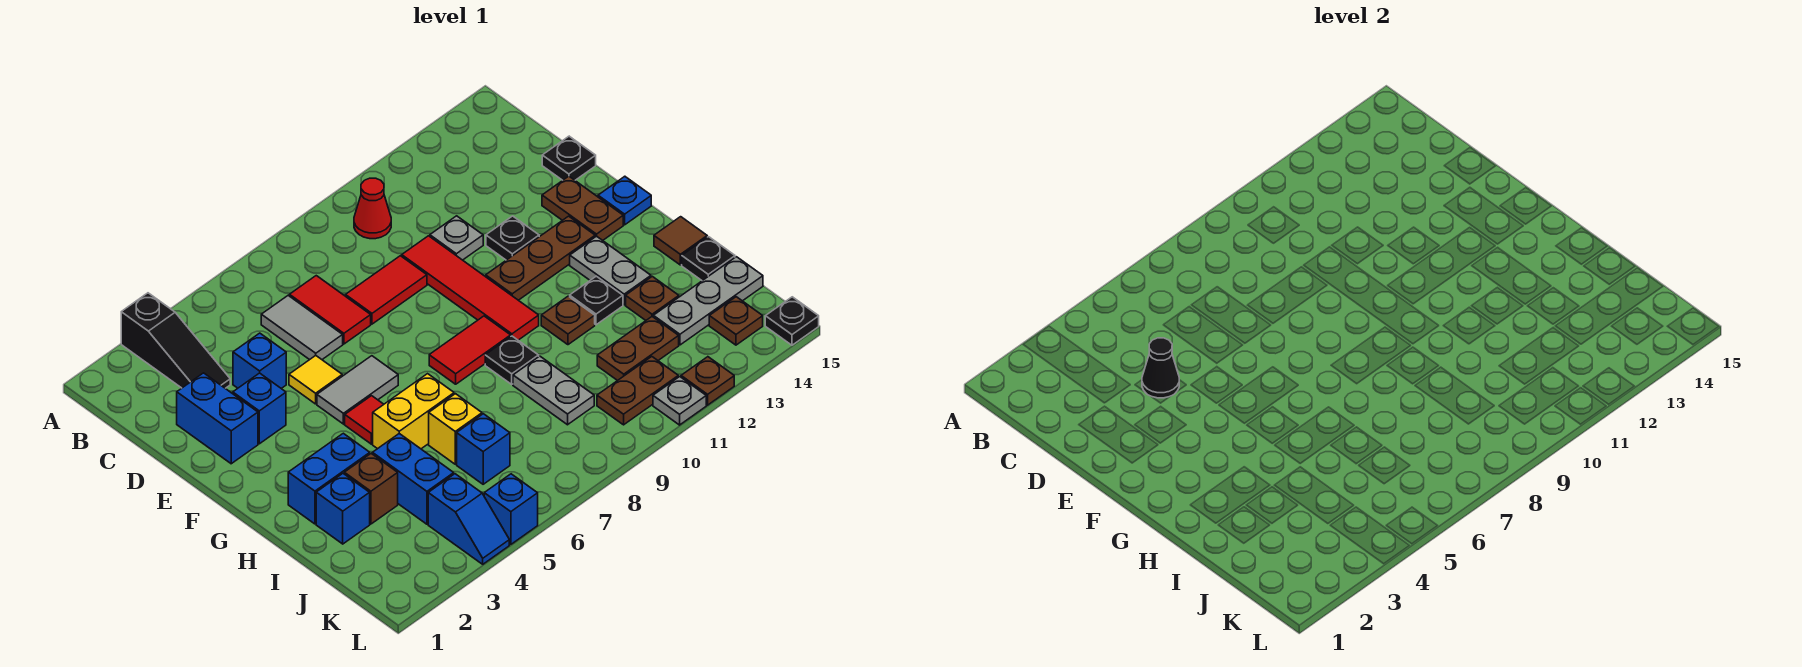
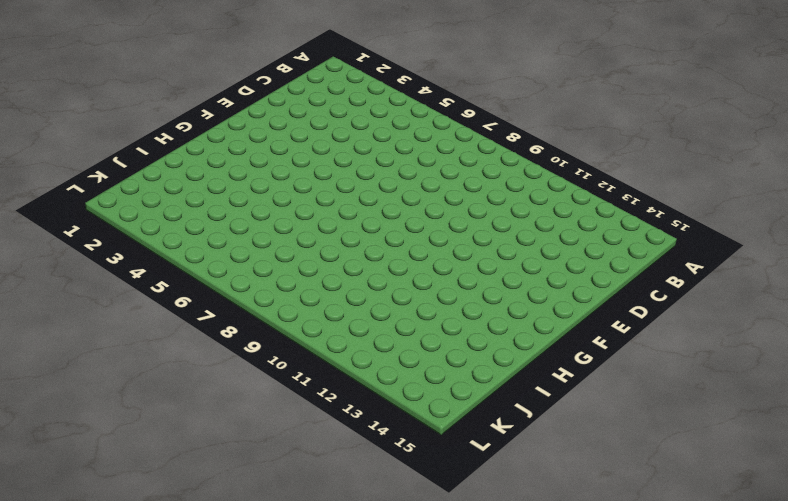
none -> black slope A3:C3 level 1 top A
none -> red cone B10 level 1
none -> grey tile C6:D6 level 1
none -> red tile C7:D7 level 1

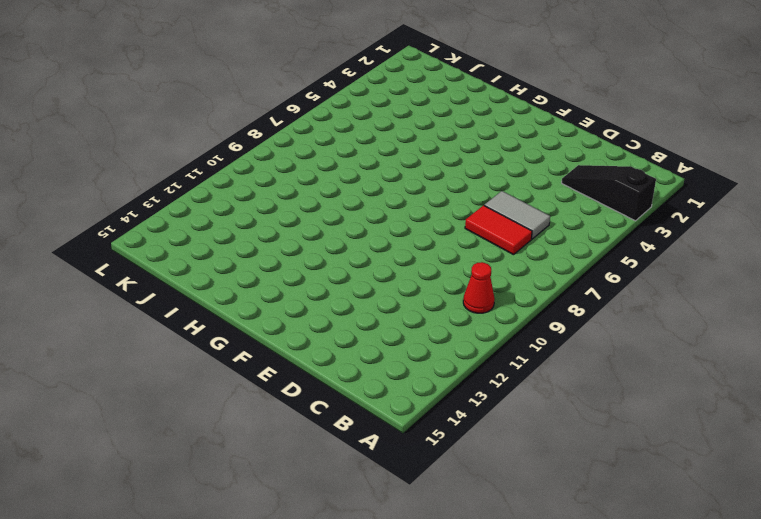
none -> blue brick D2:E2 level 1
none -> blue brick D4 level 1
none -> red tile D8:D9 level 1
none -> red tile D10:G10 level 1

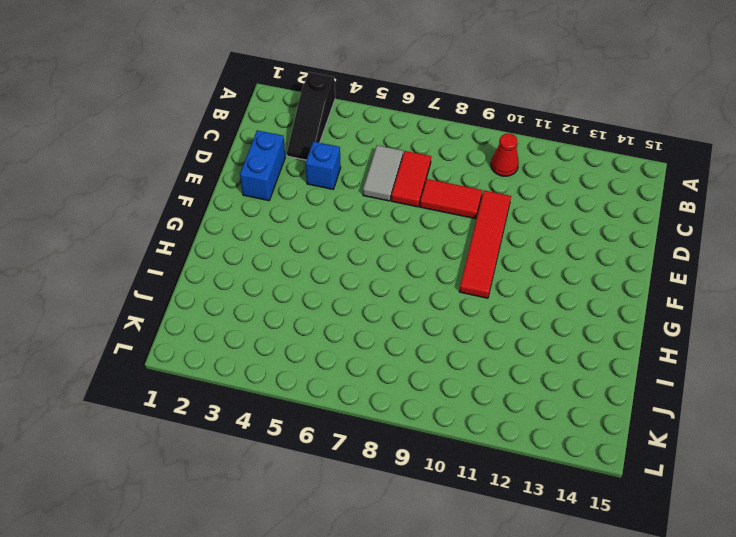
none -> grey plate D11 level 1
none -> black plate D15 level 1
none -> blue brick E3 level 1
none -> yellow tile E5 level 1

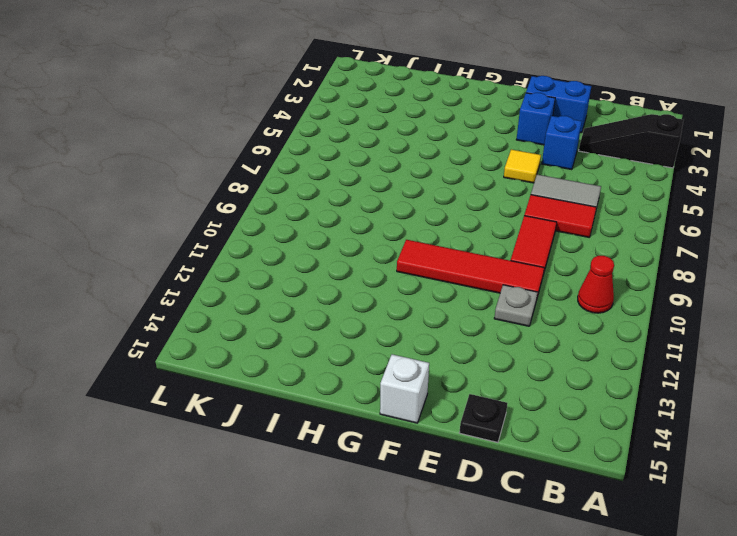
white brick F15 level 1 -> blue plate F15 level 1
none -> black plate E12 level 1
none -> brown plate E14:F14 level 1
none -> grey tile F5:F6 level 1
none -> brown plate F11:F13 level 1

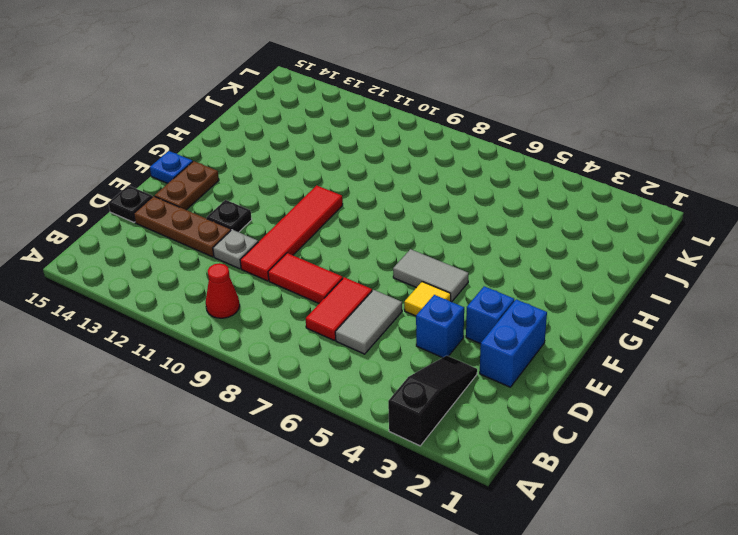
brown plate D12:D14 level 1 -> brown plate F11:F13 level 1
none -> red tile G5 level 1
none -> red tile G8:G9 level 1
none -> grey plate G13:H13 level 1
none -> blue brick H2:H3 level 1

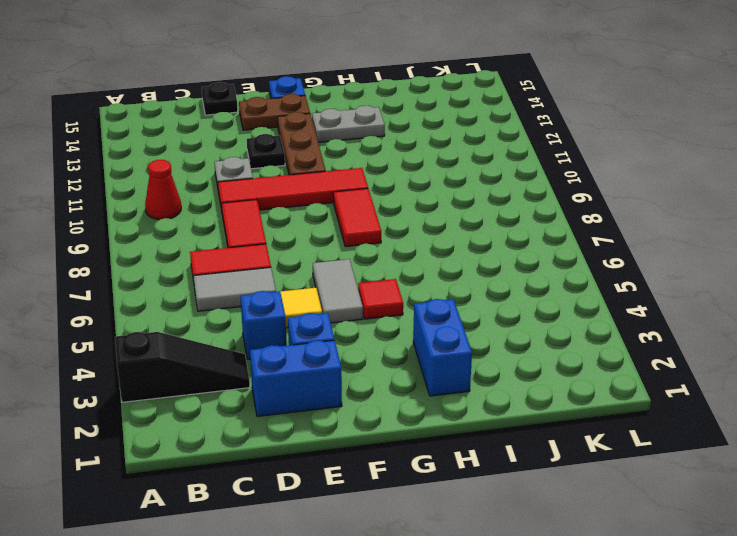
none -> yellow brick H5:H6 level 1
none -> black plate H9 level 1
none -> brown plate H11 level 1
none -> black plate H12 level 1

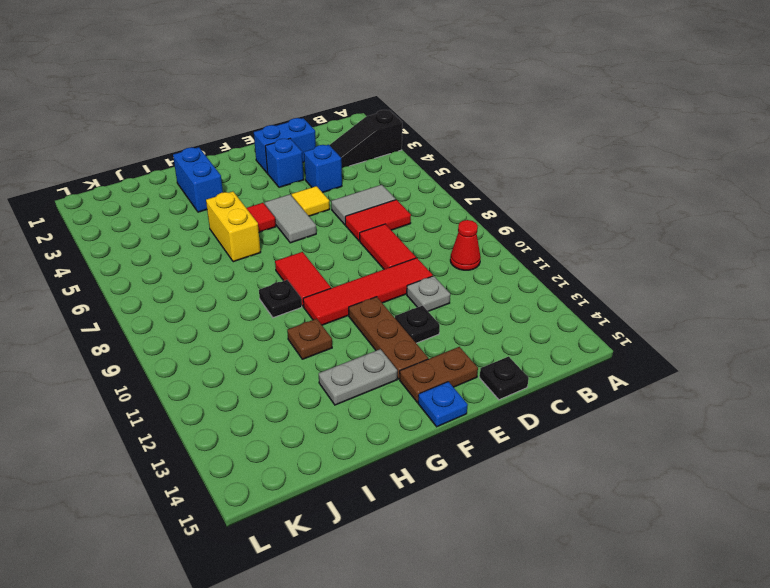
none -> black plate H12 level 1
none -> brown tile H15 level 1
none -> blue brick I2 level 1
none -> brown brick I3 level 1

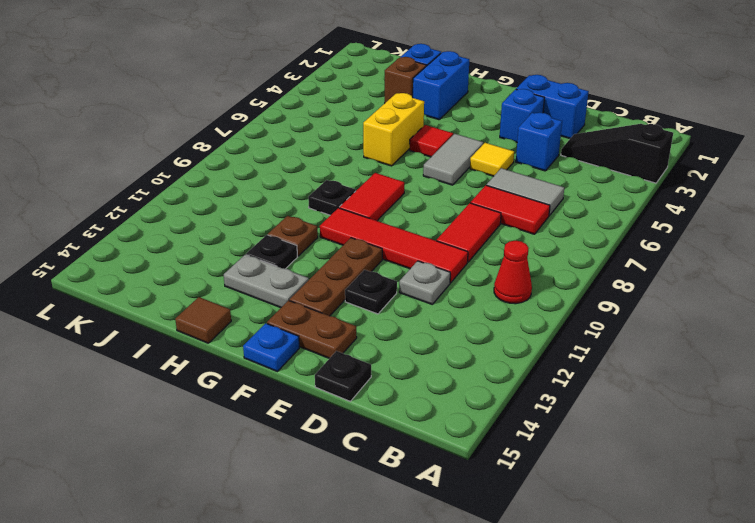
none -> blue brick I4:J4 level 1
none -> yellow brick I6 level 1
none -> grey plate I9:J9 level 1
none -> brown plate I13 level 1

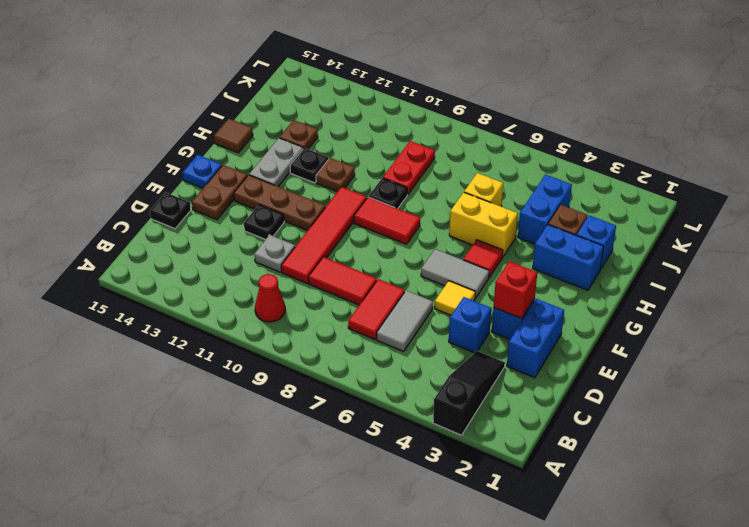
red brick E3 level 2 -> none
red plate I9:J9 level 1 -> grey plate I9:J9 level 1
none -> black plate I15 level 1
none -> blue brick J6 level 1
none -> brown plate J11:J12 level 1
none -> grey plate J13:J15 level 1

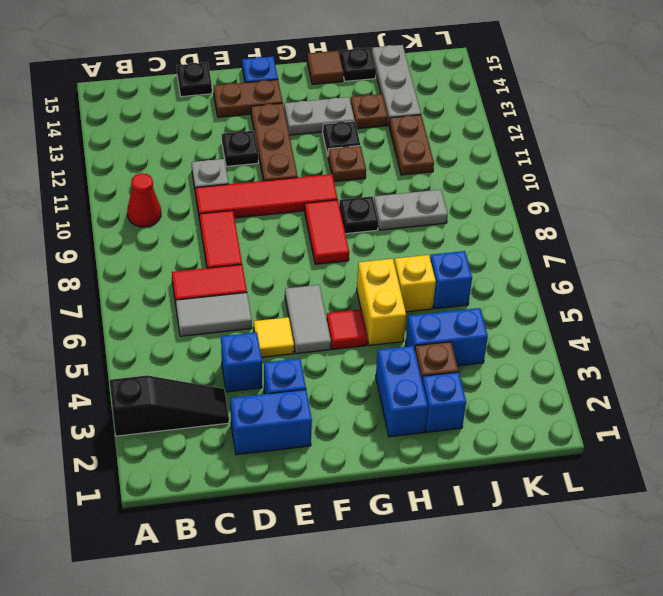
none -> blue slope K4:L4 level 1 top K
none -> brown plate K10:K11 level 1
none -> brown plate K14 level 1
none -> blue brick L5 level 1

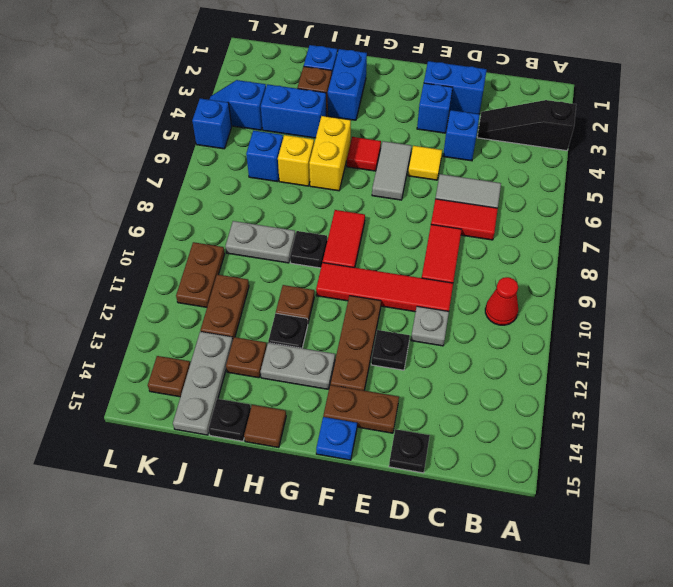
none -> grey plate L11 level 1
none -> brown plate L12 level 1
none -> black plate L15 level 1
none -> black cone D4 level 2

